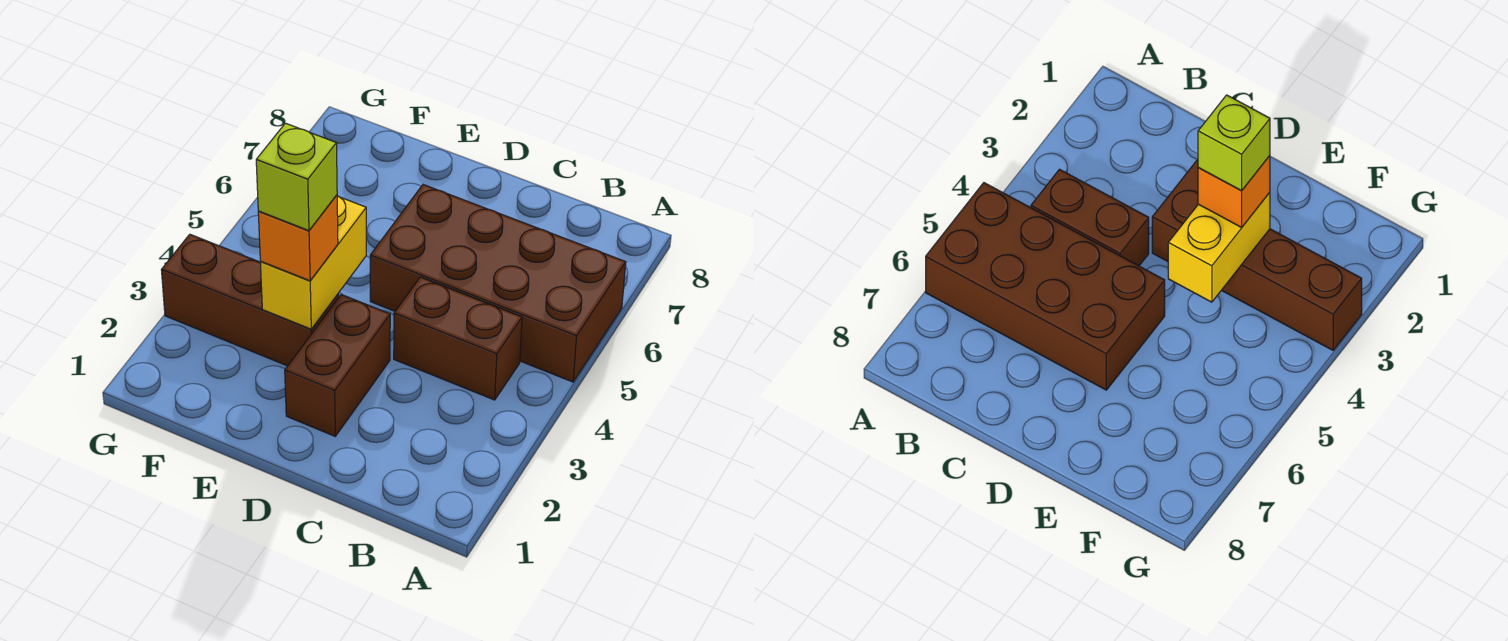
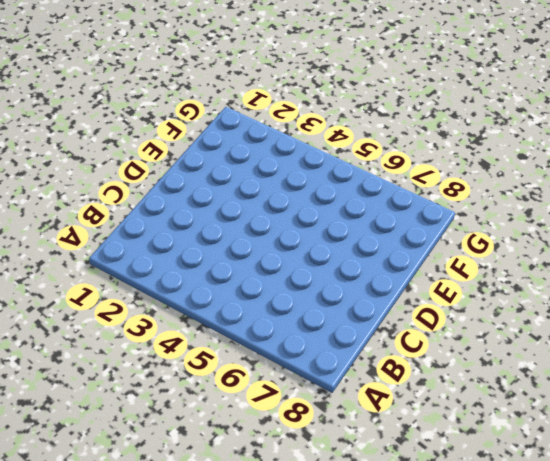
none -> brown brick A5:D6 level 1
none -> brown brick B4:C4 level 1

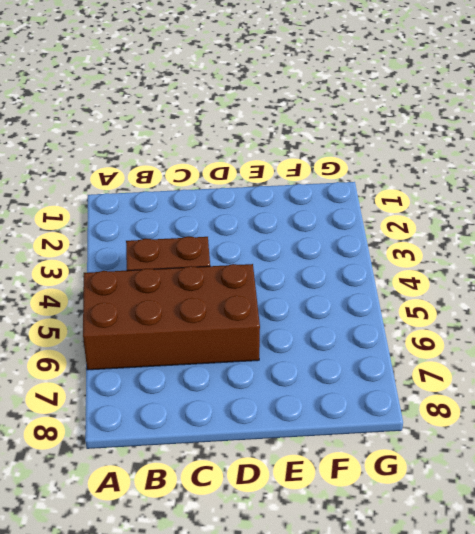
none -> brown brick D2:D3 level 1
none -> brown brick E3:G3 level 1

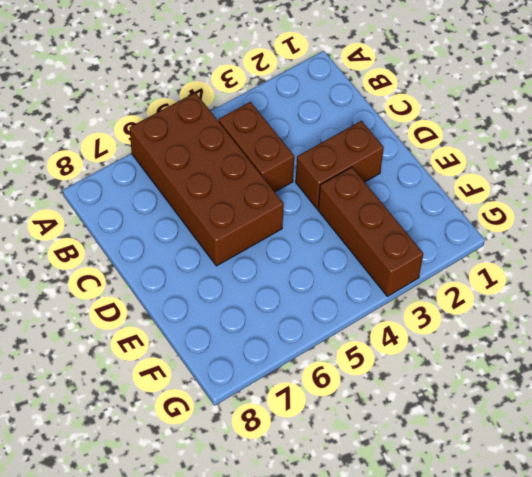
none -> yellow brick E3:E4 level 2
none -> orange brick E3 level 3

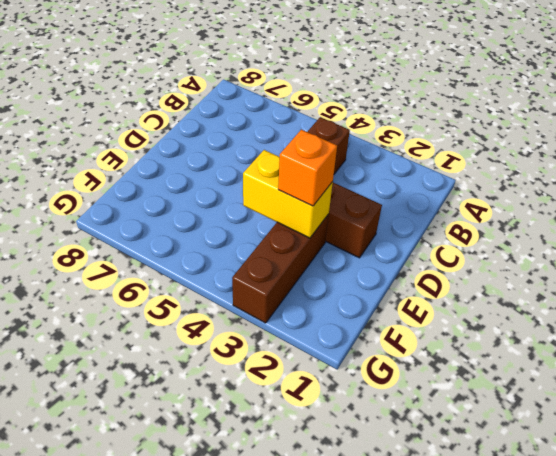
none -> brown brick A5:D6 level 1
none -> lime brick E3 level 4

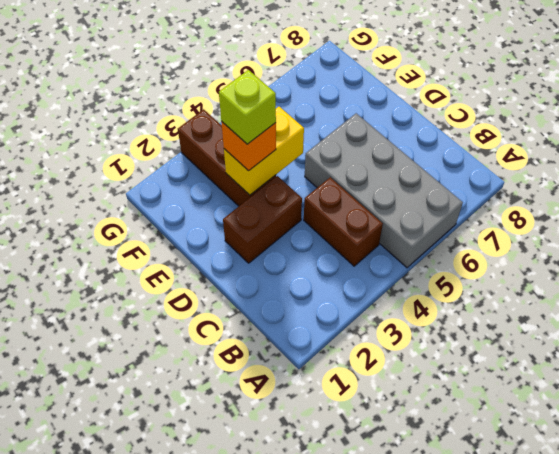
grey brick A5:D6 level 1 -> brown brick A5:D6 level 1

